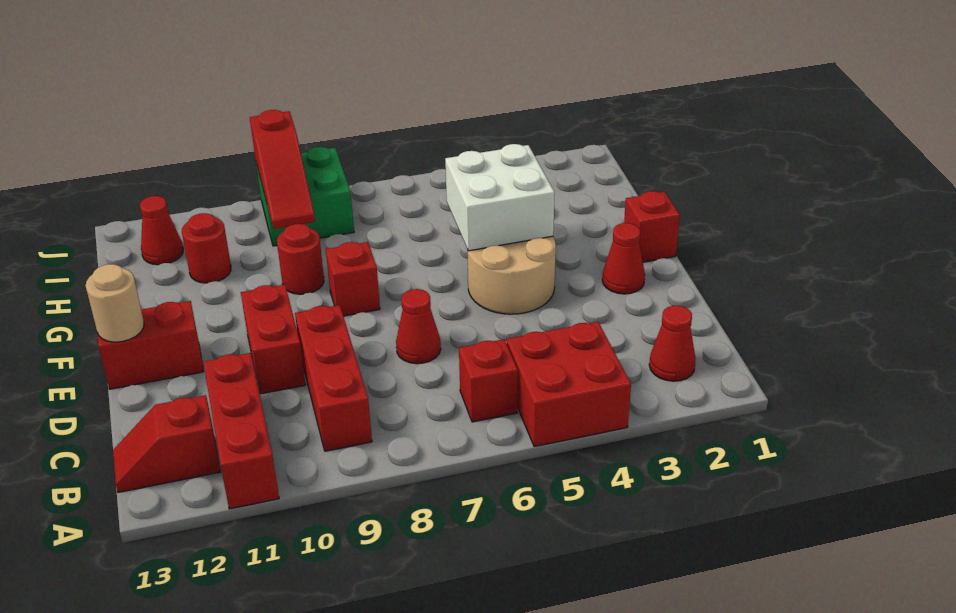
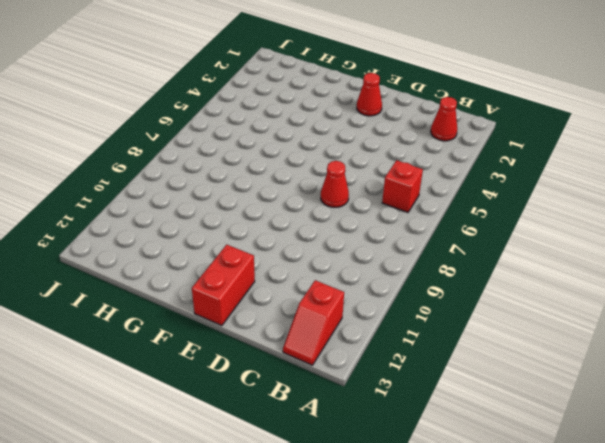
none -> red brick A4:B5 level 1
none -> red brick A11:C11 level 1
none -> red brick B9:D9 level 1

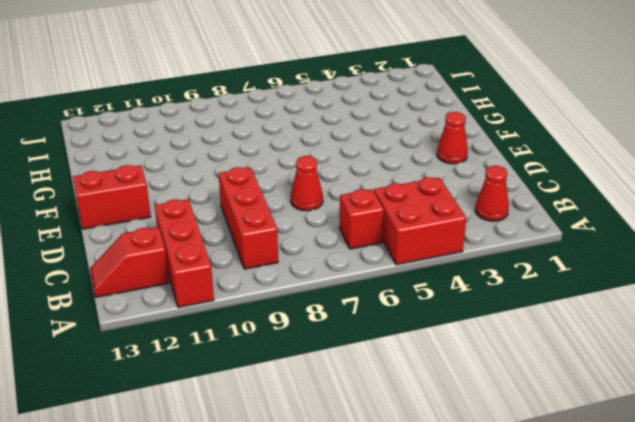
none -> red brick D10:E10 level 1
none -> tan round brick E4:F5 level 1
none -> red brick F1 level 1

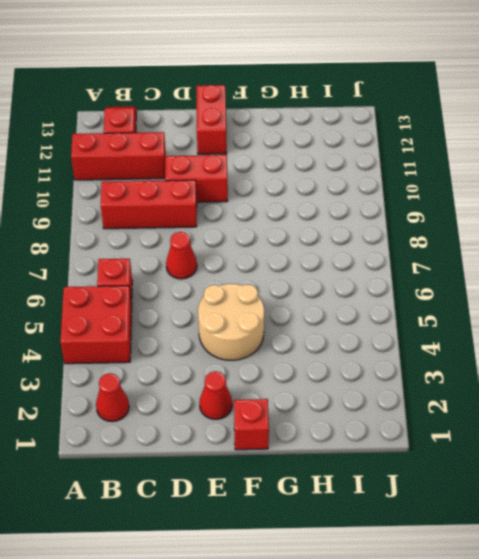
none -> red brick F8 level 1
none -> red round brick G9 level 1
none -> red round brick H11 level 1

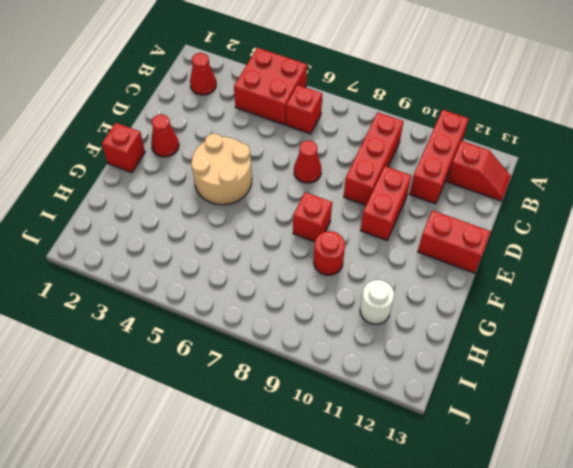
white round brick H11 level 1 -> red round brick H11 level 1
none -> green brick I8:J9 level 1
none -> red cone I12 level 1
none -> tan round brick E13 level 2

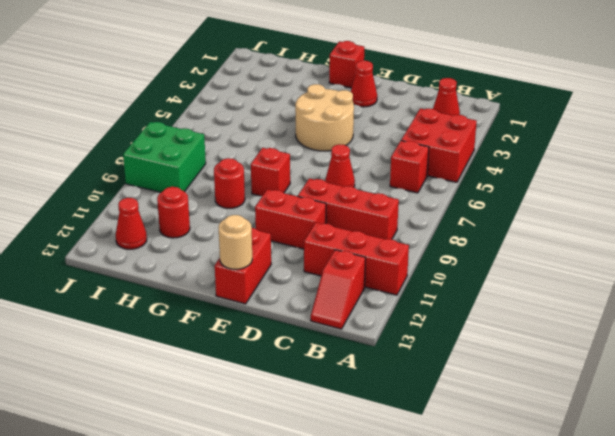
none -> white brick F4:G5 level 2
none -> red slope H9:J9 level 2 top J

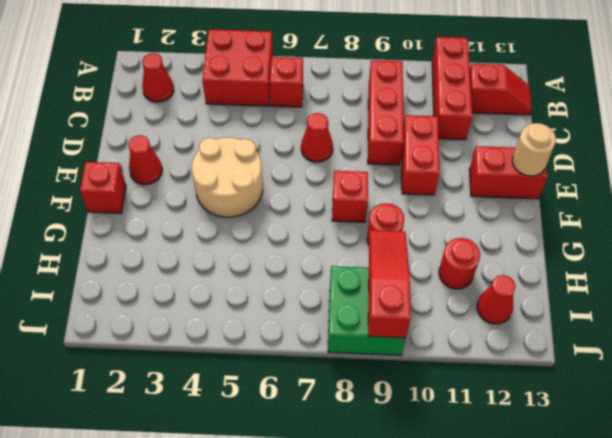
none -> white brick F4:G5 level 2

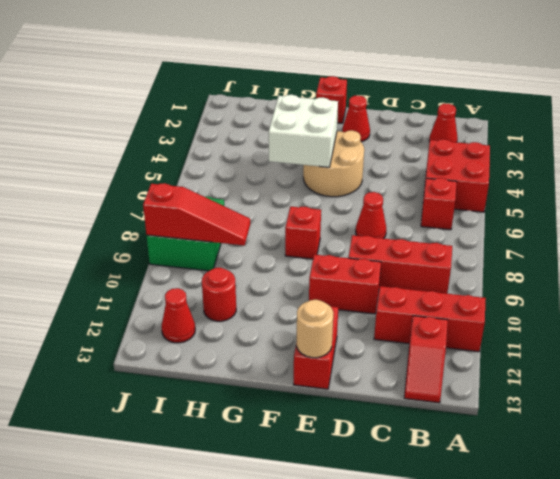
none -> red round brick G9 level 1

